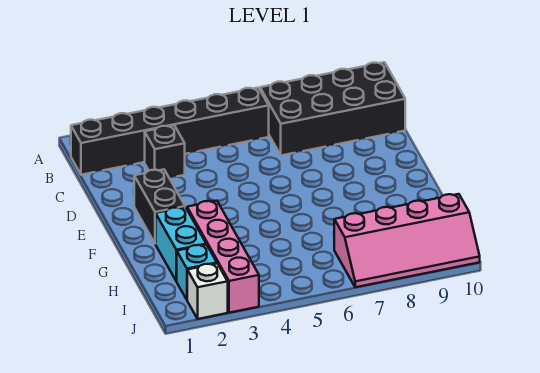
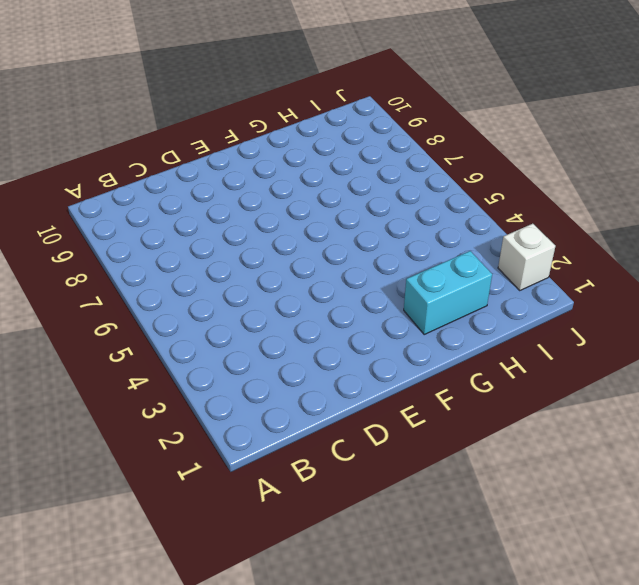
none -> black brick B1:B6 level 1
none -> black brick B7:C10 level 1

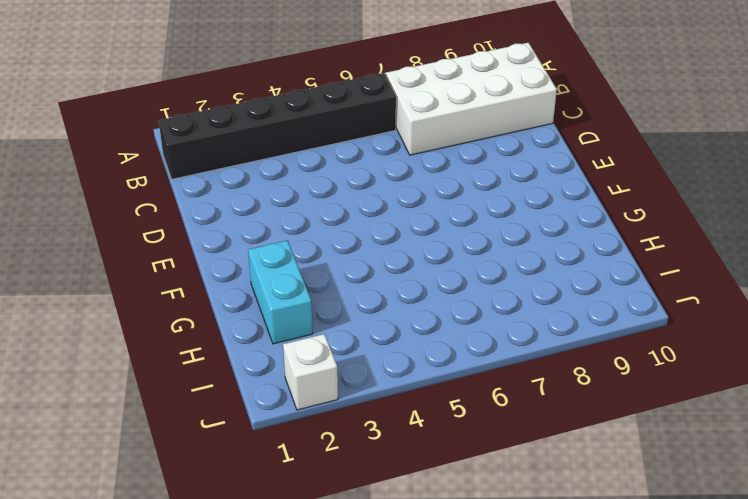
white brick B7:C10 level 1 -> black brick B7:C10 level 1
none -> black brick C3 level 1
none -> black brick E2:F2 level 1

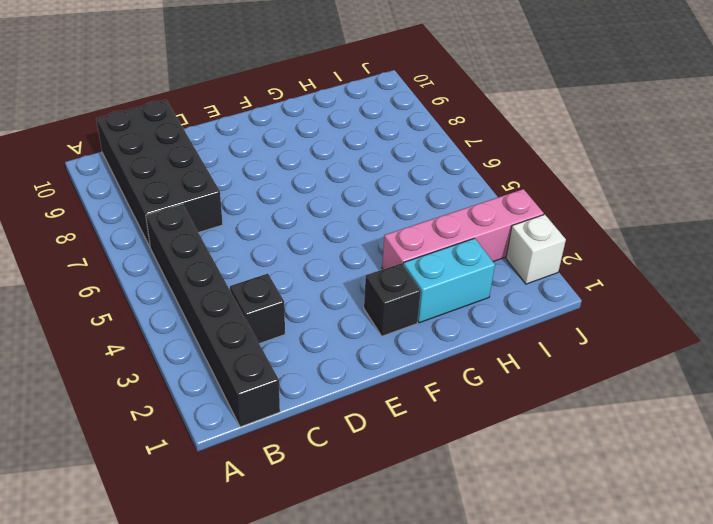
black brick F2 level 1 -> black brick E2:F2 level 1
none -> cyan brick I2 level 1
none -> pink slope I7:J10 level 1 top I

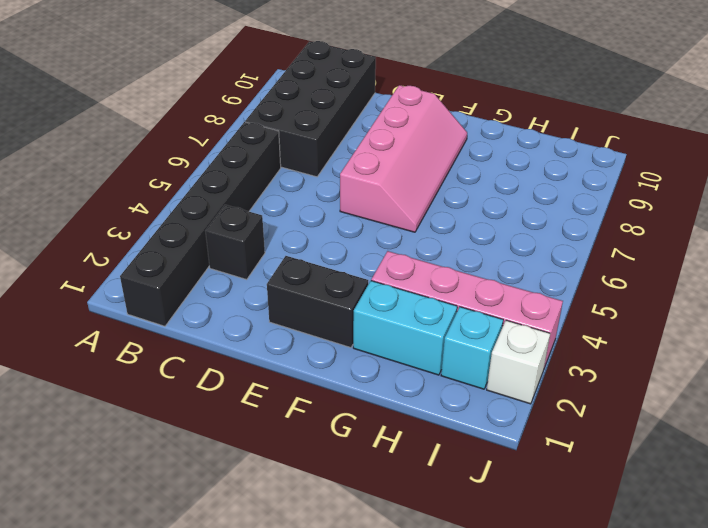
pink slope E6:F9 level 1 top E -> pink slope I7:J10 level 1 top I

